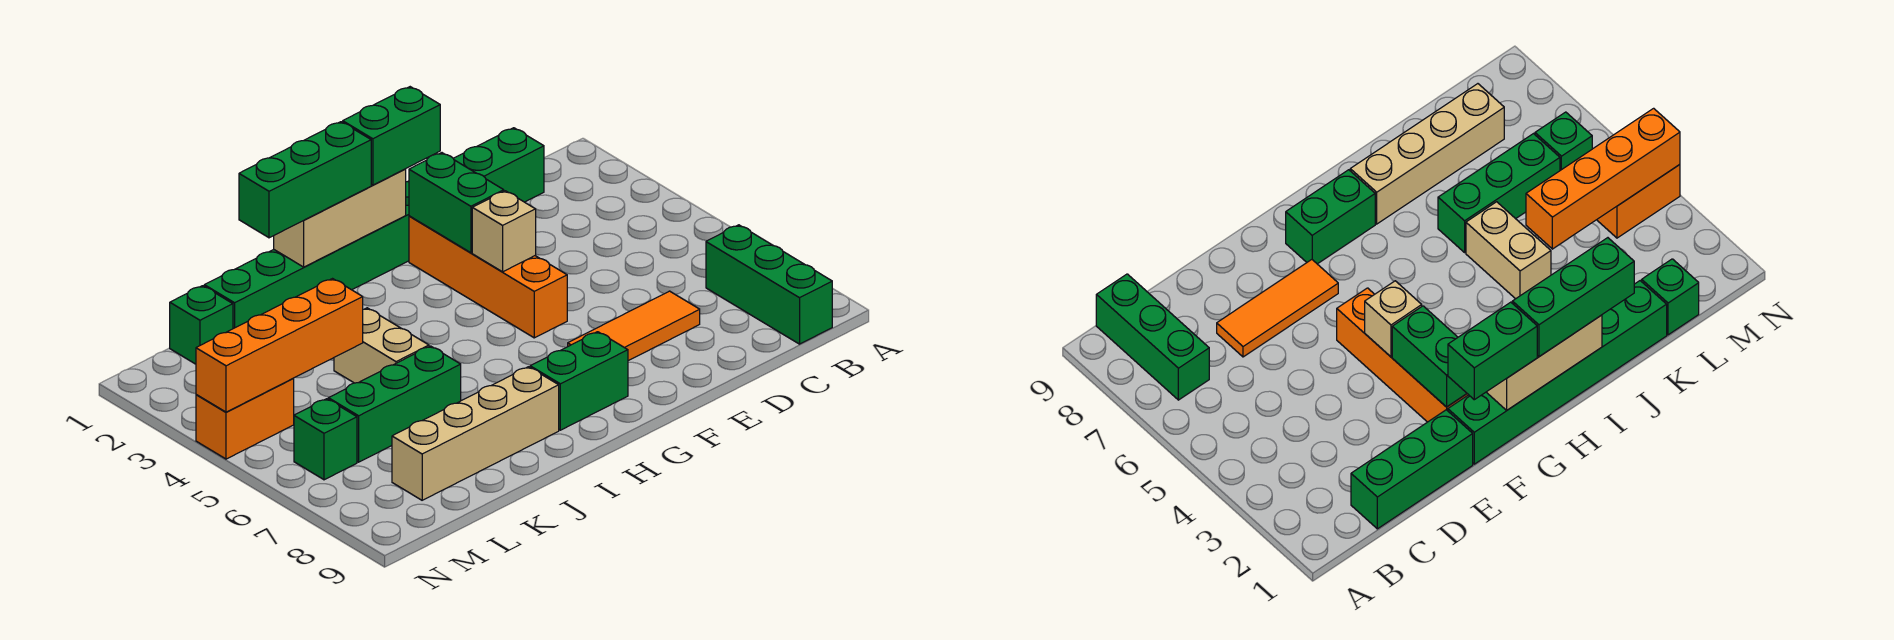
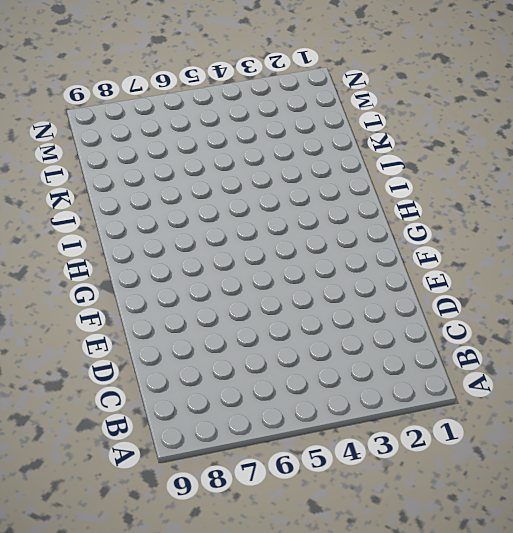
none -> green brick B7:B9 level 1
none -> green brick C1:E1 level 1
none -> orange tile D7:F7 level 1

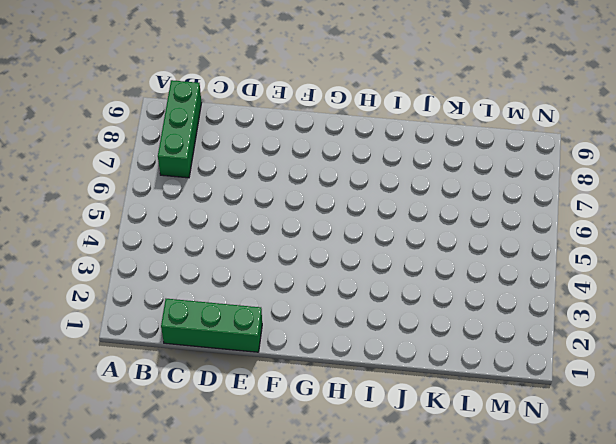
none -> orange tile D7:F7 level 1
none -> green brick F1:K1 level 1
none -> orange brick F2:F5 level 1

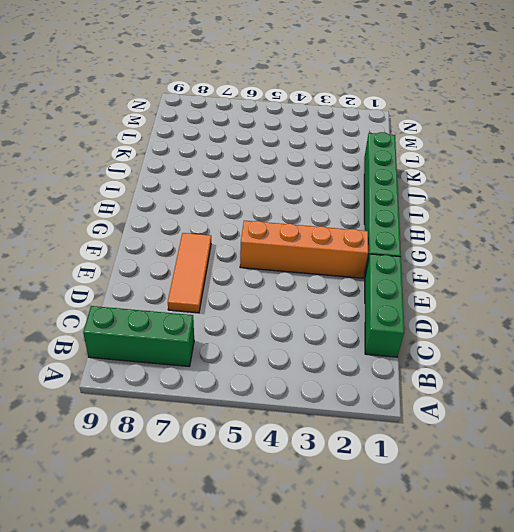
none -> green brick G8:H8 level 1
none -> tan brick I8:L8 level 1
none -> tan brick J4:J5 level 1

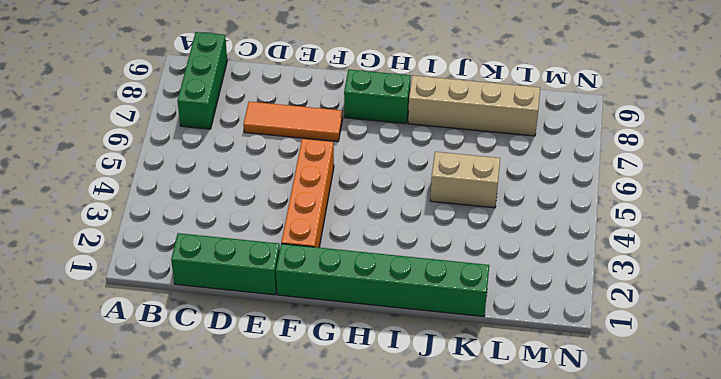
tan brick J5:K5 level 1 -> tan brick J4:J5 level 1
none -> green brick J6:L6 level 1
none -> green brick L1 level 1
none -> orange brick M4:N4 level 1

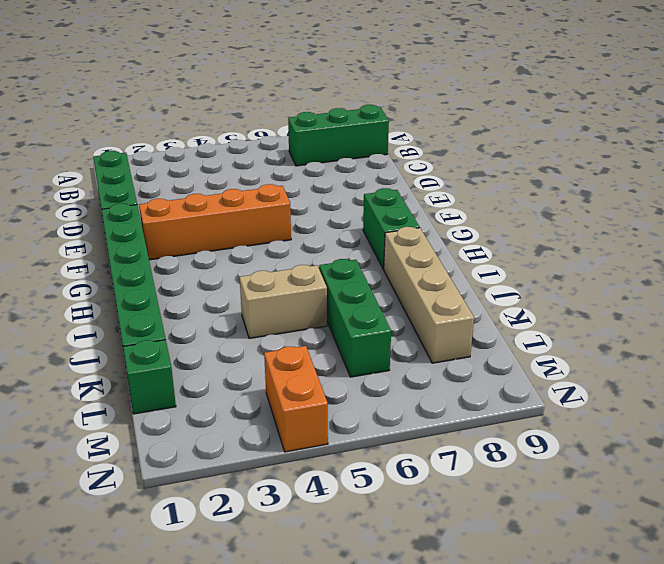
none -> orange tile D7:F7 level 1
none -> green brick M6 level 1
none -> green brick F2:F3 level 2

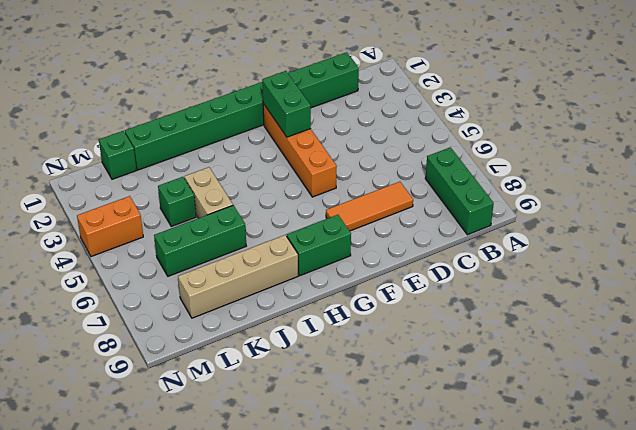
green brick K4 level 1 -> green brick M6 level 1
none -> tan brick F4 level 2
none -> tan brick G1:I1 level 2
none -> orange brick K4:N4 level 2

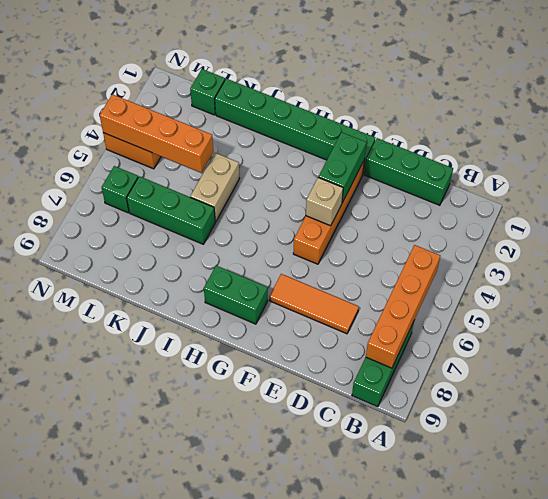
orange brick B5:B8 level 2 -> none
none -> tan brick I8:L8 level 1
none -> tan brick G1:I1 level 2
none -> green brick F1:G1 level 3

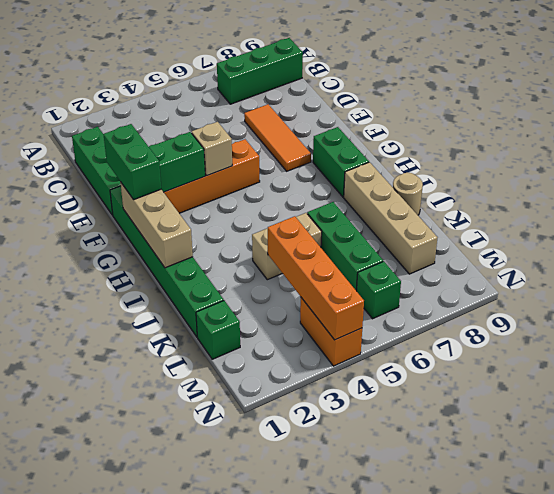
tan round brick J9 level 1 -> none
none -> green brick H1:J1 level 3

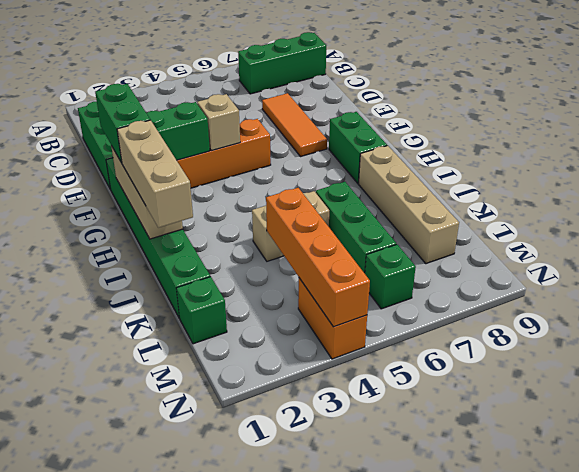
tan brick H1:J1 level 3 -> green brick H1:J1 level 3

